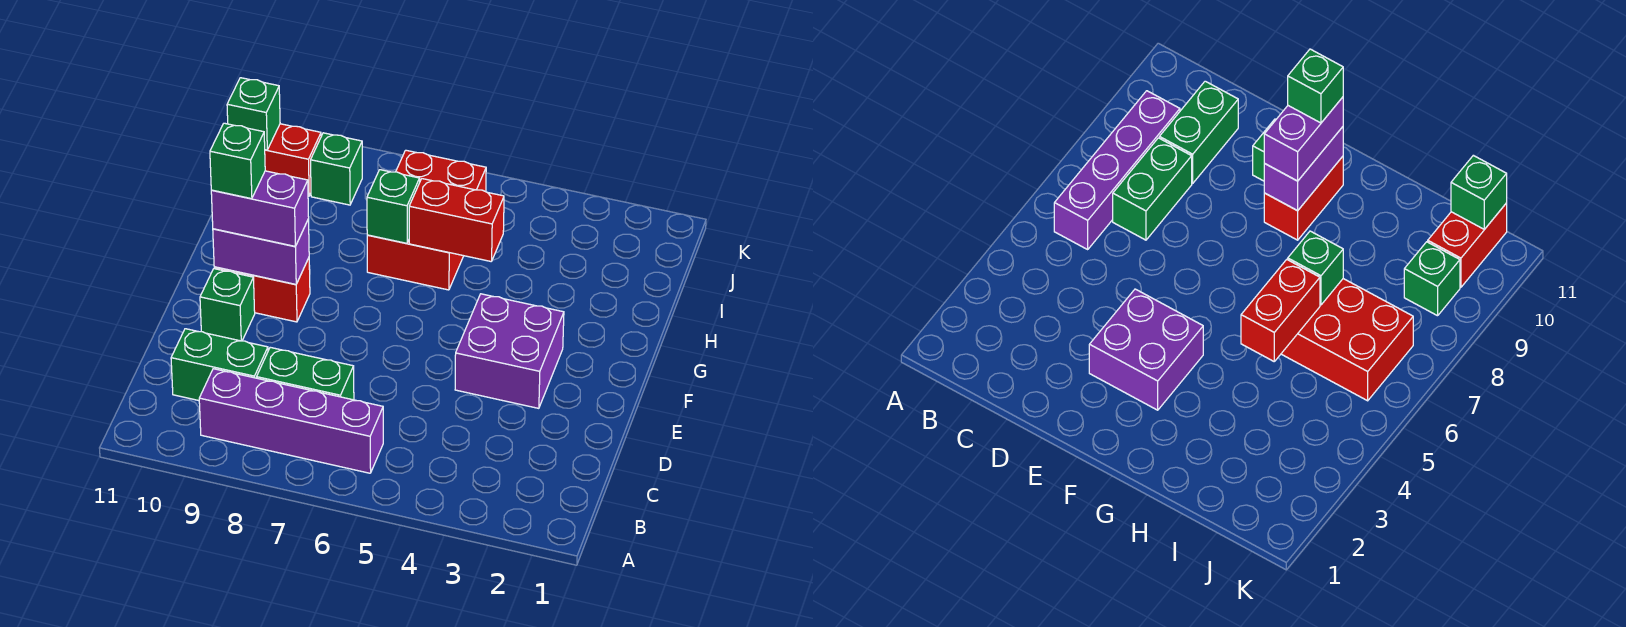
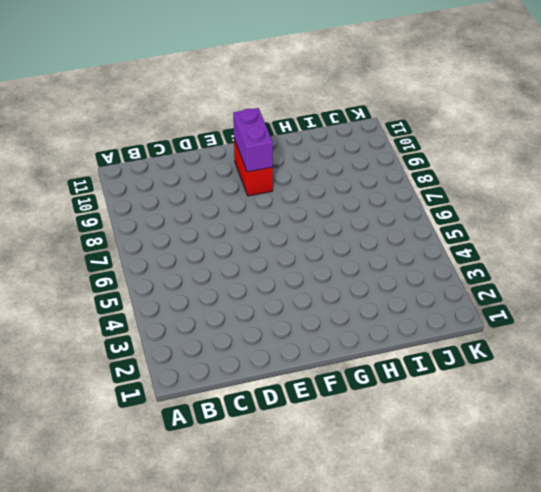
none -> purple brick B6:B9 level 1
none -> green brick C7:C8 level 1
none -> green brick C9:C10 level 1

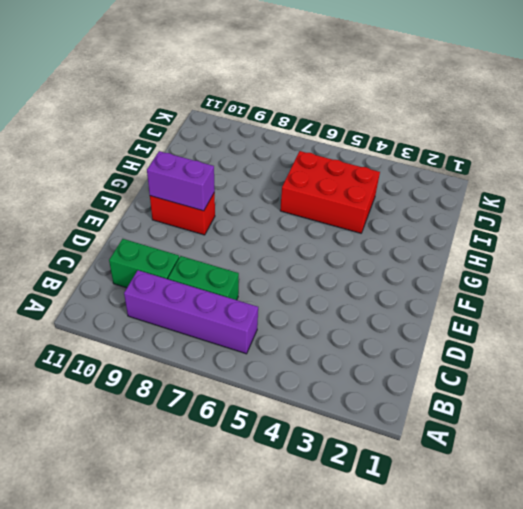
red brick H4:I6 level 1 -> red brick H6:J7 level 1
none -> purple brick E3:F4 level 1
none -> green brick E10 level 1
none -> green brick J9 level 1

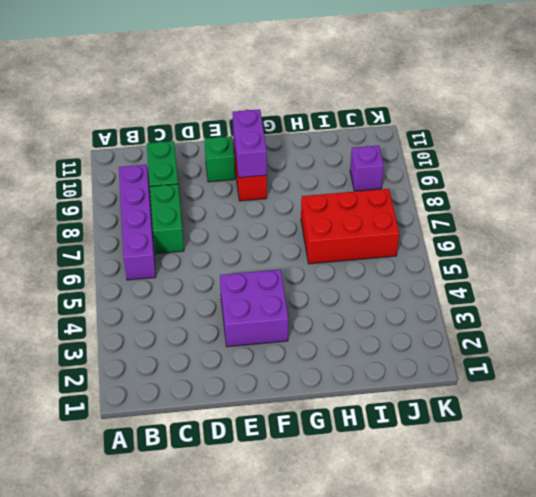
purple brick J9 level 1 -> green brick J9 level 1
none -> red brick J10:J11 level 1
none -> red brick H5:H6 level 2
none -> green brick H7 level 2

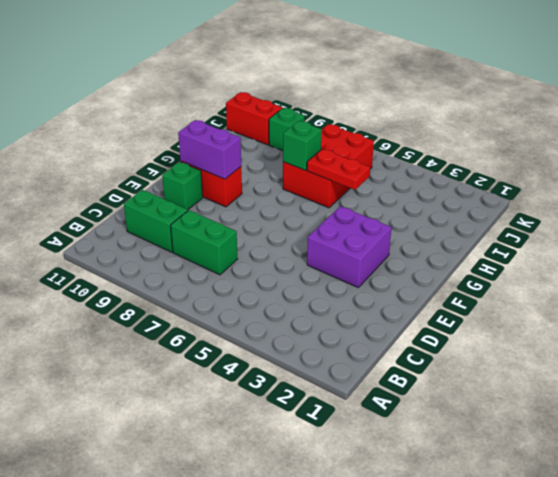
red plate H5:H6 level 2 -> red brick H5:H6 level 2
none -> purple brick B6:B9 level 1
none -> green brick J11 level 2
none -> purple brick F9:F10 level 3

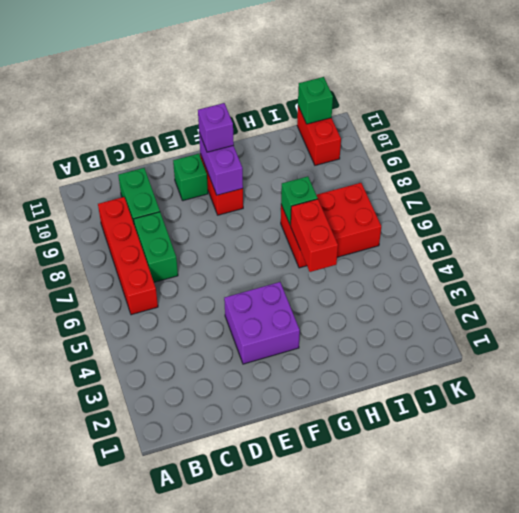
red brick B6:B9 level 1 -> purple brick B6:B9 level 1
purple brick F10 level 3 -> purple brick F9:F10 level 3
none -> green brick J9 level 1
none -> green brick F10 level 4

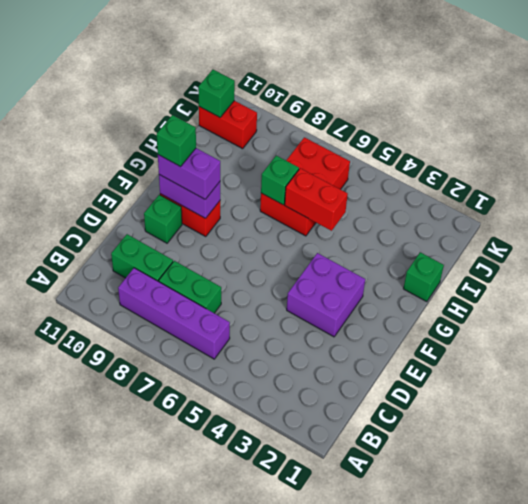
green brick H1 level 1 -> green brick J9 level 1

